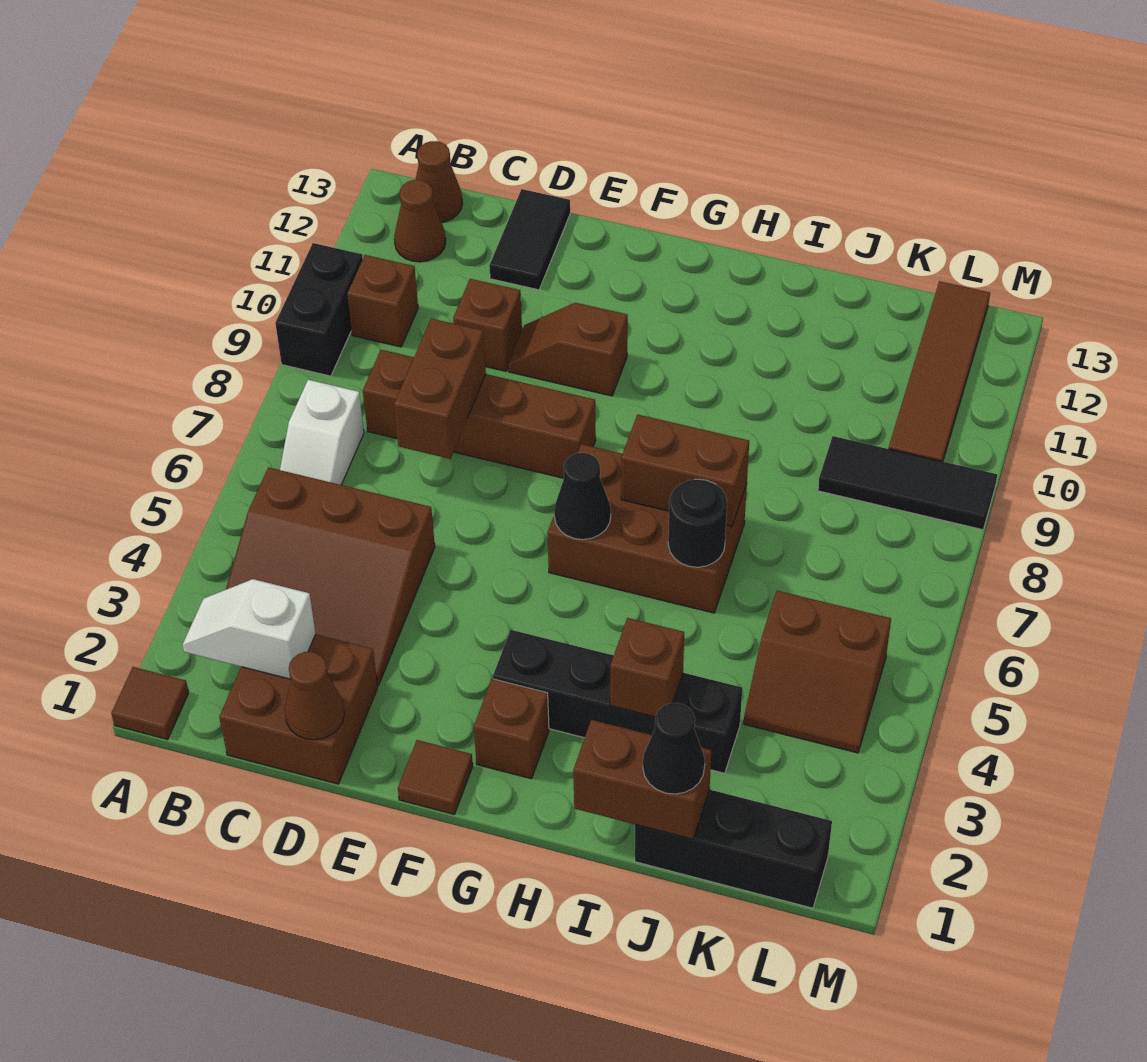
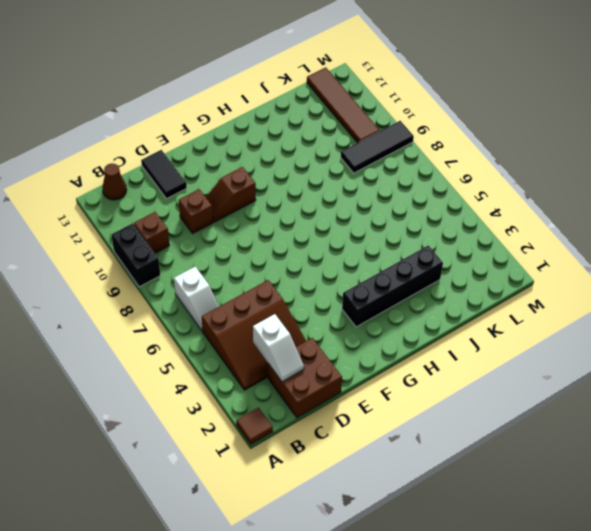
white slope C2:C3 level 2 top 3 -> white slope B2:C2 level 2 top C
none -> brown cone B12 level 1
none -> brown brick C8:F8 level 1
none -> brown tile F1 level 1

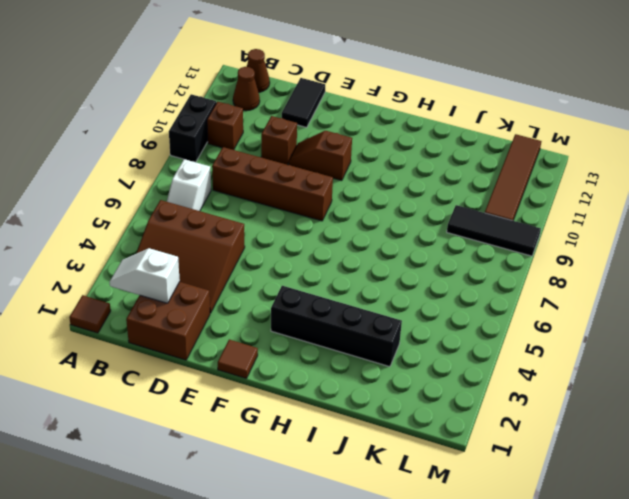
none -> brown brick G2 level 1
none -> brown brick G6:I7 level 1
none -> black brick J1:L1 level 1

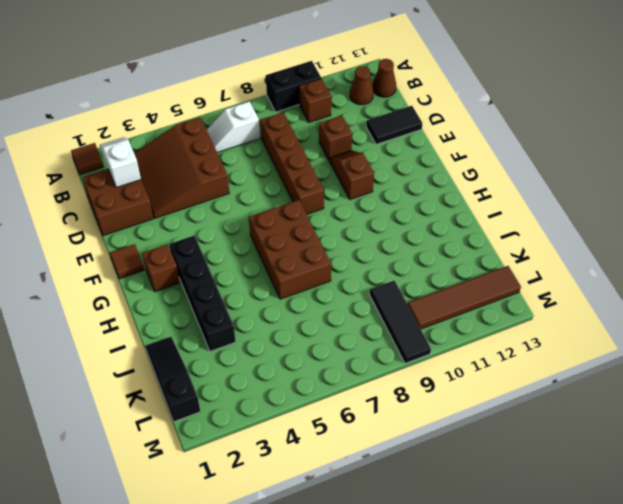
black slope J1:L1 level 1 top L -> black brick J1:L1 level 1
none -> brown slope K4:L5 level 1 top 5
none -> brown cone D1 level 2
none -> brown brick D7:D8 level 2

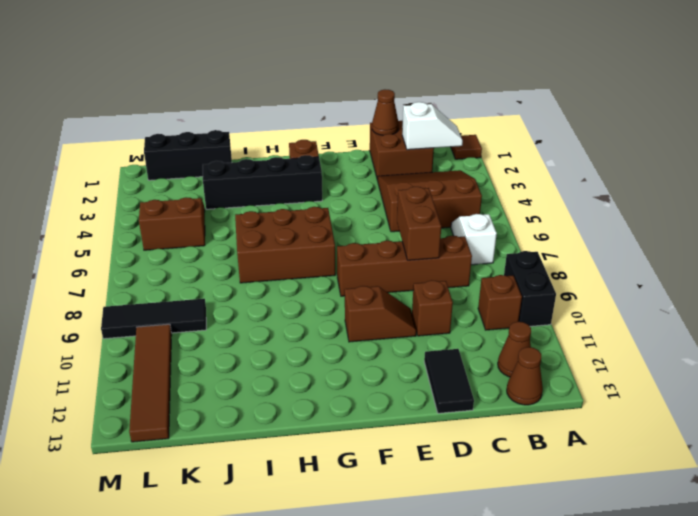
none -> brown tile F1 level 1
none -> black cone G6 level 2
none -> brown brick H7:I7 level 2

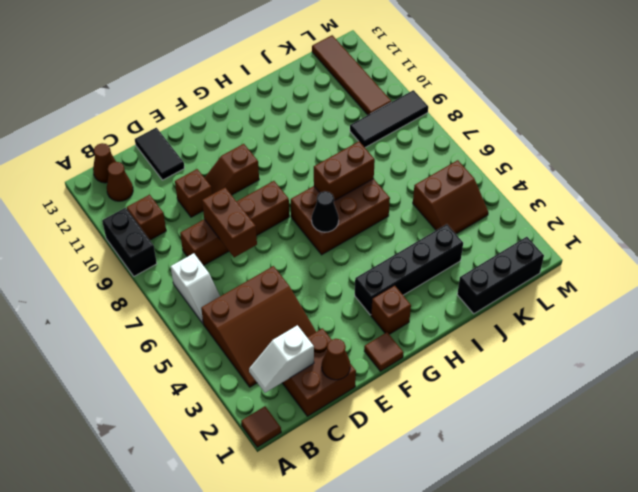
none -> brown brick I1:J1 level 2
none -> brown brick I3 level 2
none -> black round brick I6 level 2

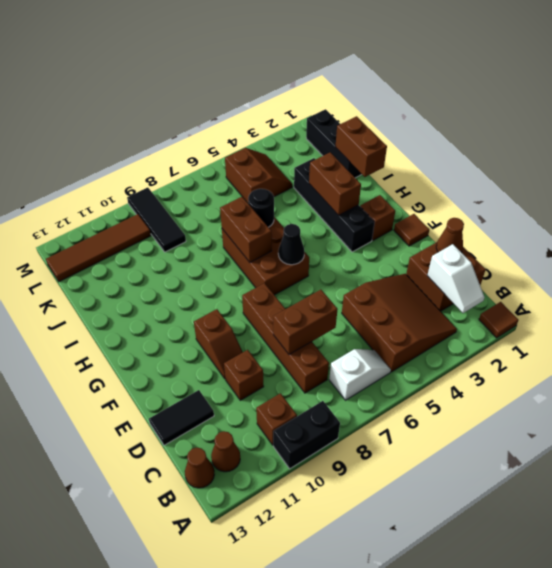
brown brick H3:I3 level 2 -> brown brick I3 level 2
none -> black cone J1 level 3

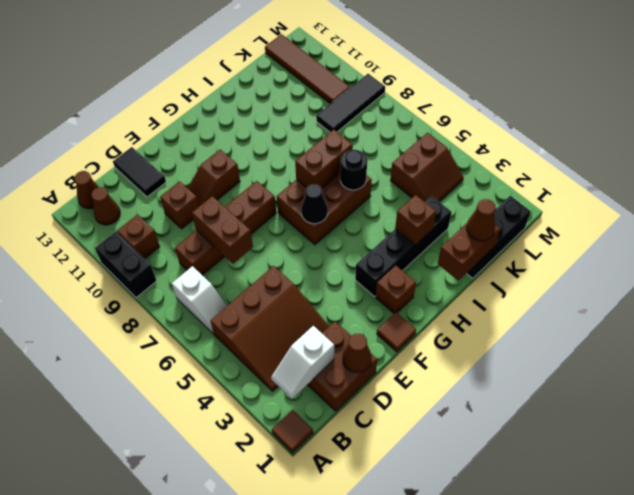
brown cone J1 level 3 -> black cone J1 level 3

